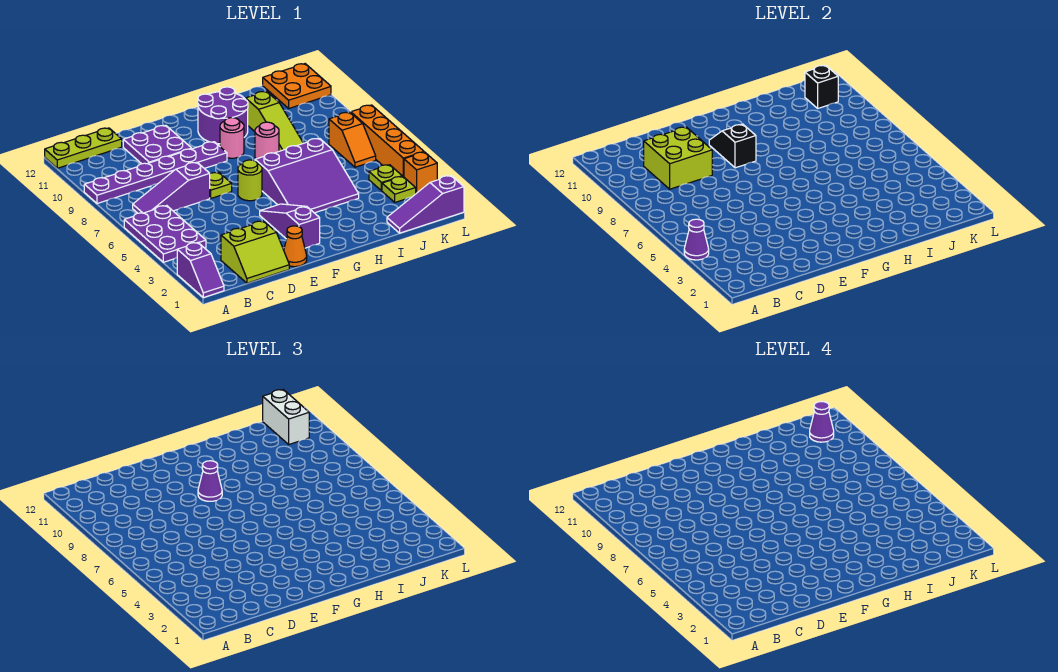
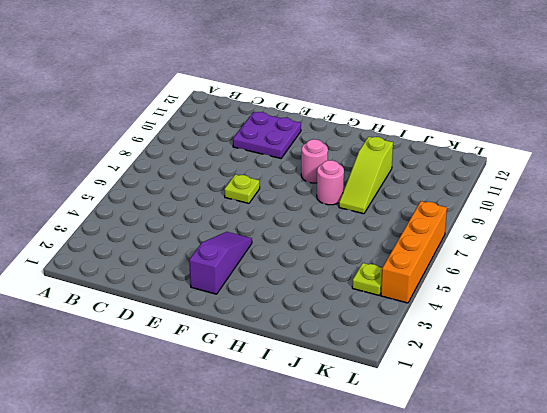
none -> purple slope A1:A2 level 1 top 2
none -> purple plate A4:B6 level 1
none -> purple plate A9:F9 level 1
none -> lime plate A12:C12 level 1

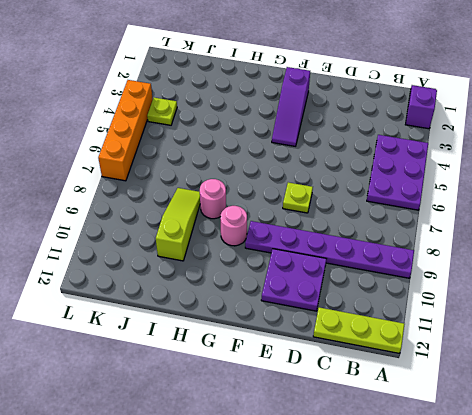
none -> purple slope B7:D7 level 1 top D
none -> lime slope C1:D2 level 1 top 2
none -> orange cone E1 level 1
none -> lime round brick F6 level 1

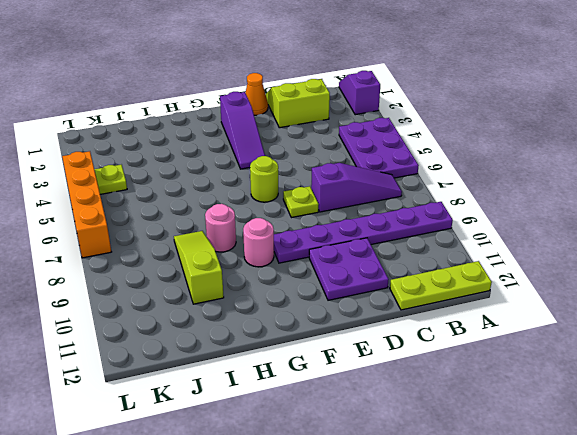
none -> purple slope G4:I6 level 1 top 6
none -> purple round brick G10:H11 level 1
none -> purple slope J1:L1 level 1 top L
none -> lime plate K3 level 1

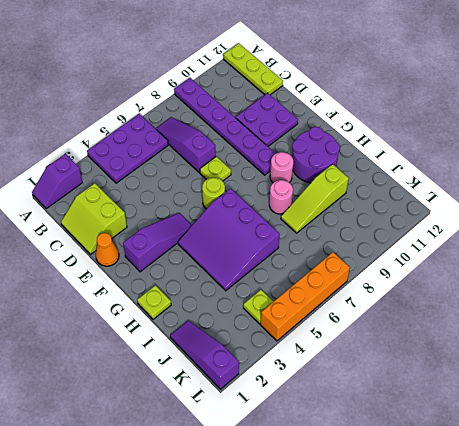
lime plate H1 level 1 -> lime plate K3 level 1
none -> orange slope K6:K7 level 1 top 7
none -> orange plate K11:L12 level 1
none -> orange brick L3 level 1
none -> purple cone A4 level 2

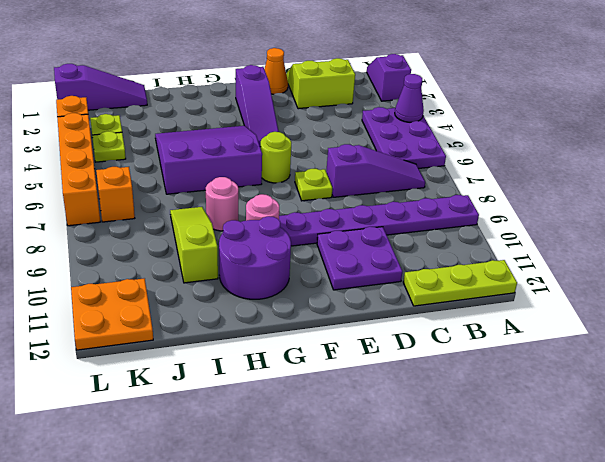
none -> lime brick C9:D10 level 2
none -> black slope F9:F10 level 2 top 9
none -> black brick K11 level 2
none -> purple cone F9 level 3

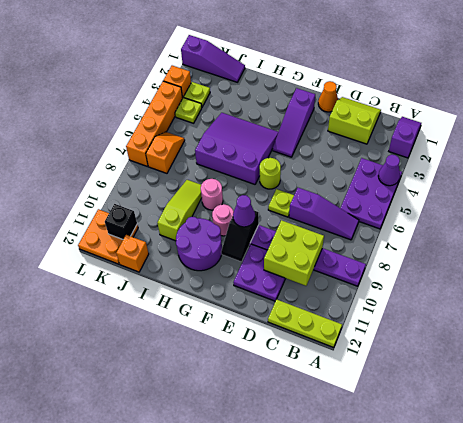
orange brick J12 level 1 -> none
none -> white brick K11:K12 level 3
none -> purple cone K11 level 4

